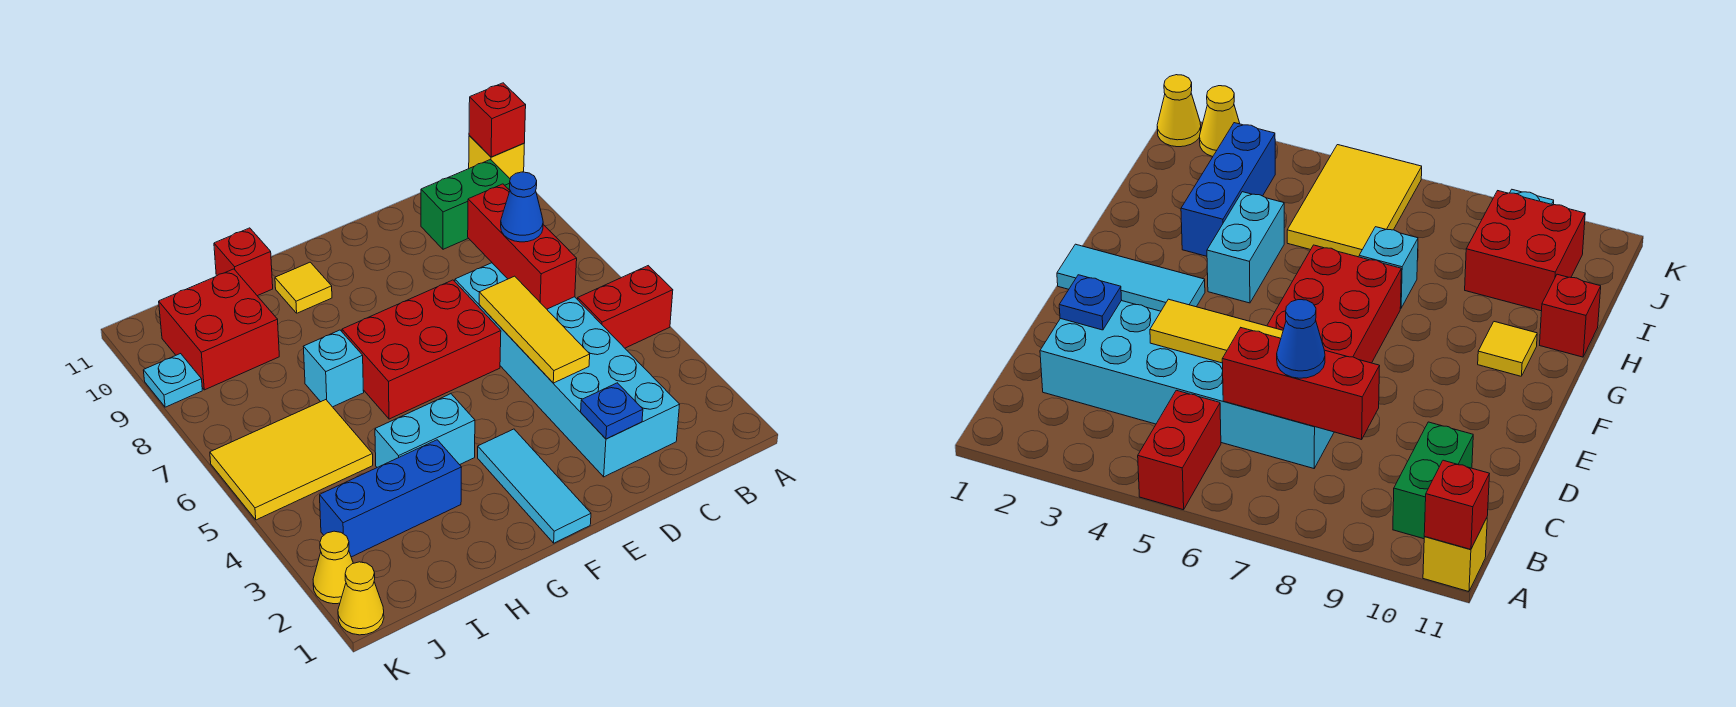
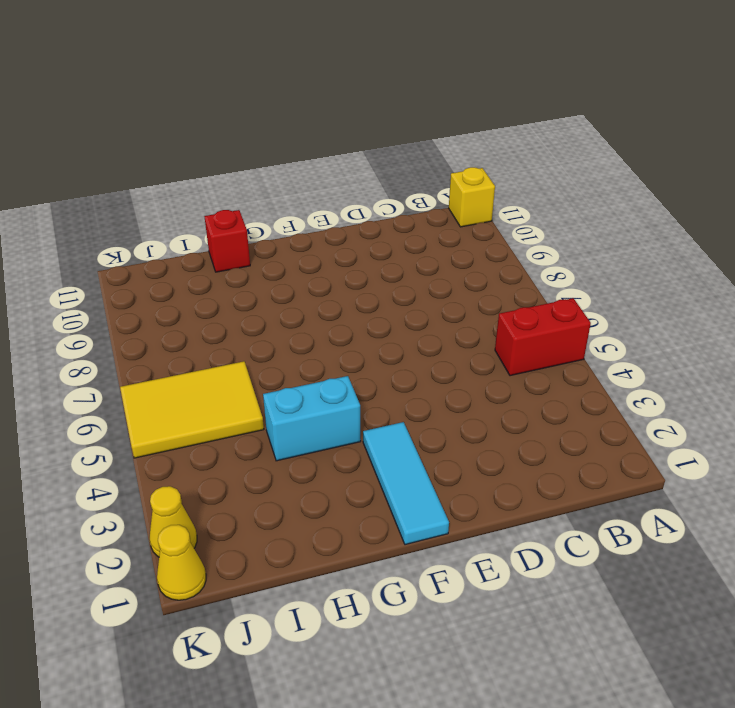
none -> green brick B10:C10 level 1
none -> cyan brick C2:D7 level 1
none -> red brick E6:G7 level 1

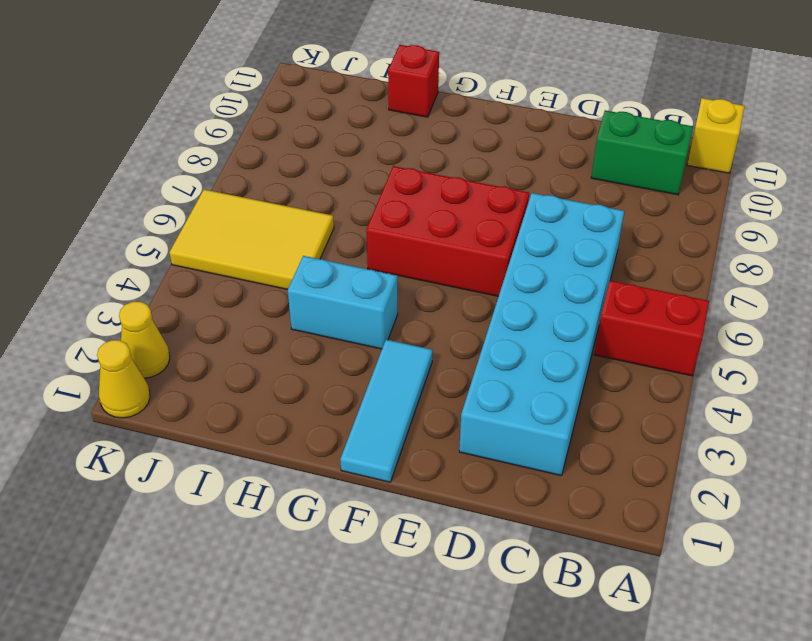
none -> yellow tile G10 level 1
none -> blue brick H3:J3 level 1
none -> cyan brick H7 level 1

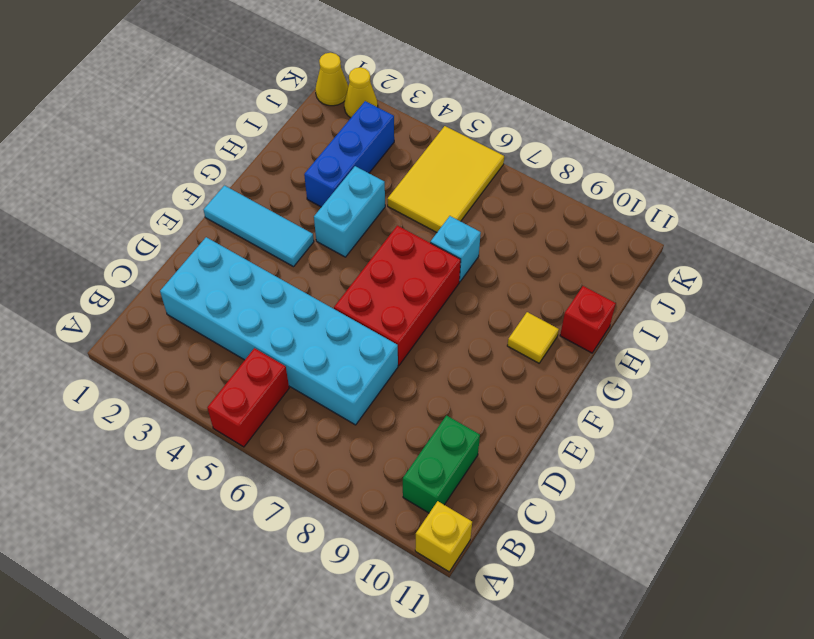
none -> red brick I9:J10 level 1
none -> cyan plate K9 level 1
none -> red brick A11 level 2

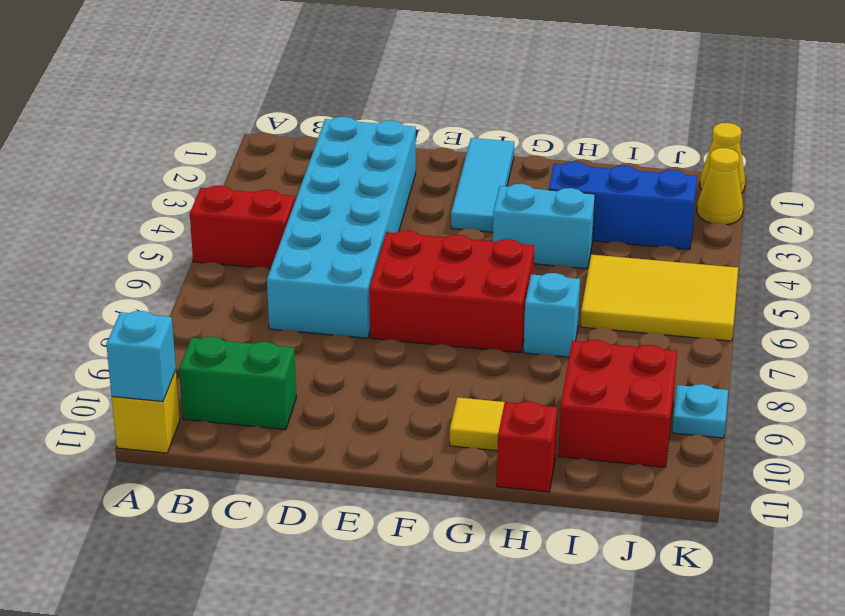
cyan brick A11 level 2 -> red brick A11 level 2
none -> red brick C6:C8 level 2
none -> blue plate D2 level 2
none -> yellow tile D4:D6 level 2

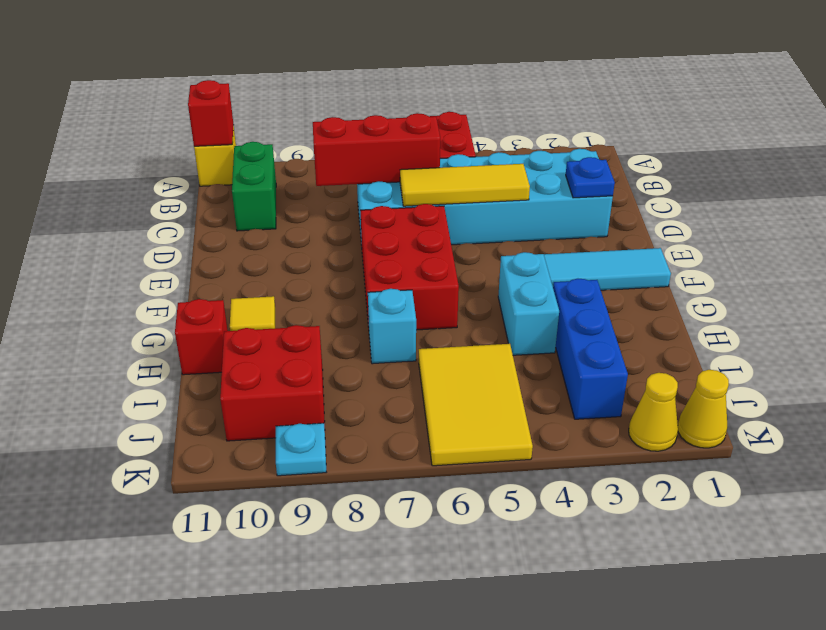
none -> blue cone C7 level 3

